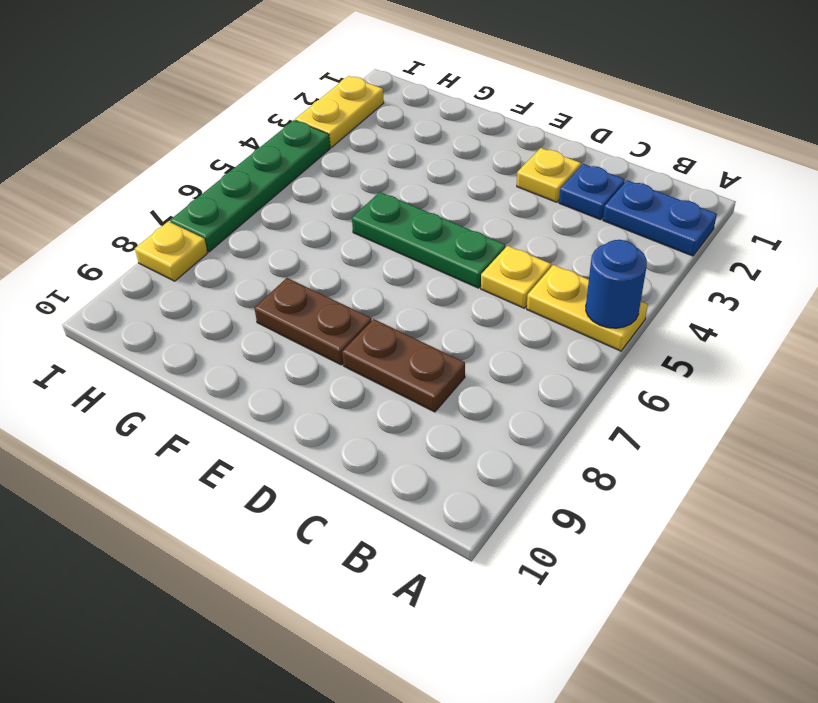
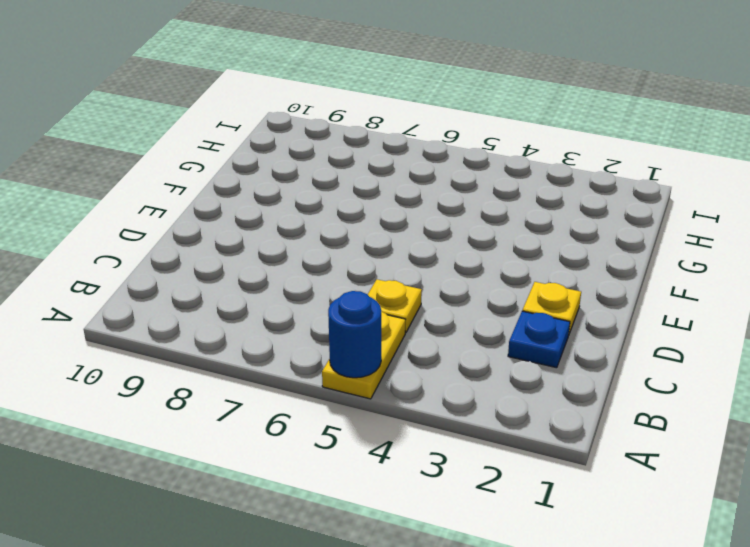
none -> blue plate A2:B2 level 1
none -> brown plate C8:D8 level 1
none -> green plate D5:F5 level 1

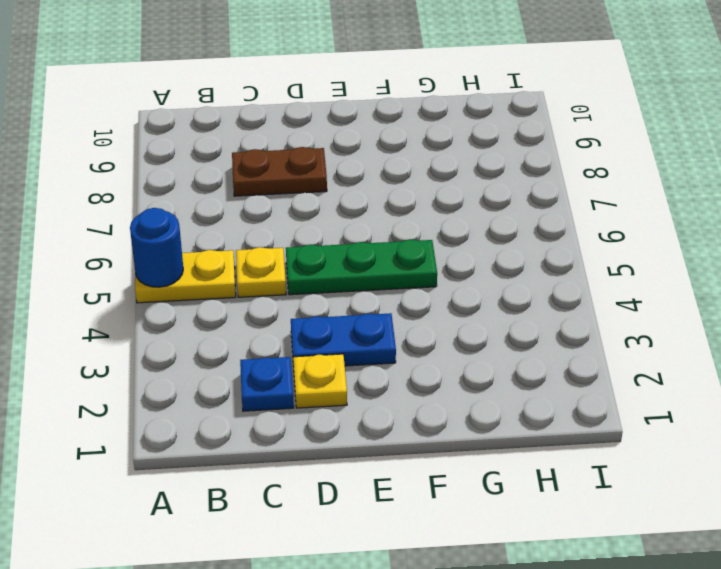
blue plate D3:E3 level 1 -> blue plate A2:B2 level 1
none -> brown plate E8:F8 level 1
none -> yellow plate I2:I3 level 1
none -> green plate I4:I7 level 1

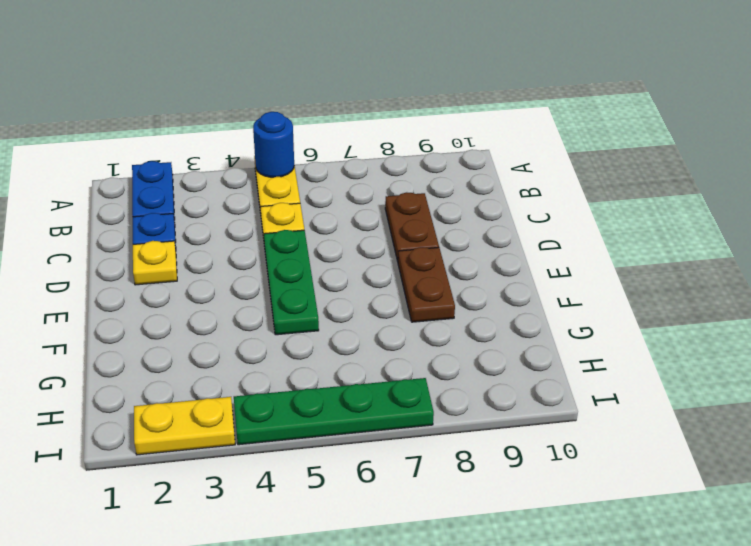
none -> yellow plate I8 level 1

